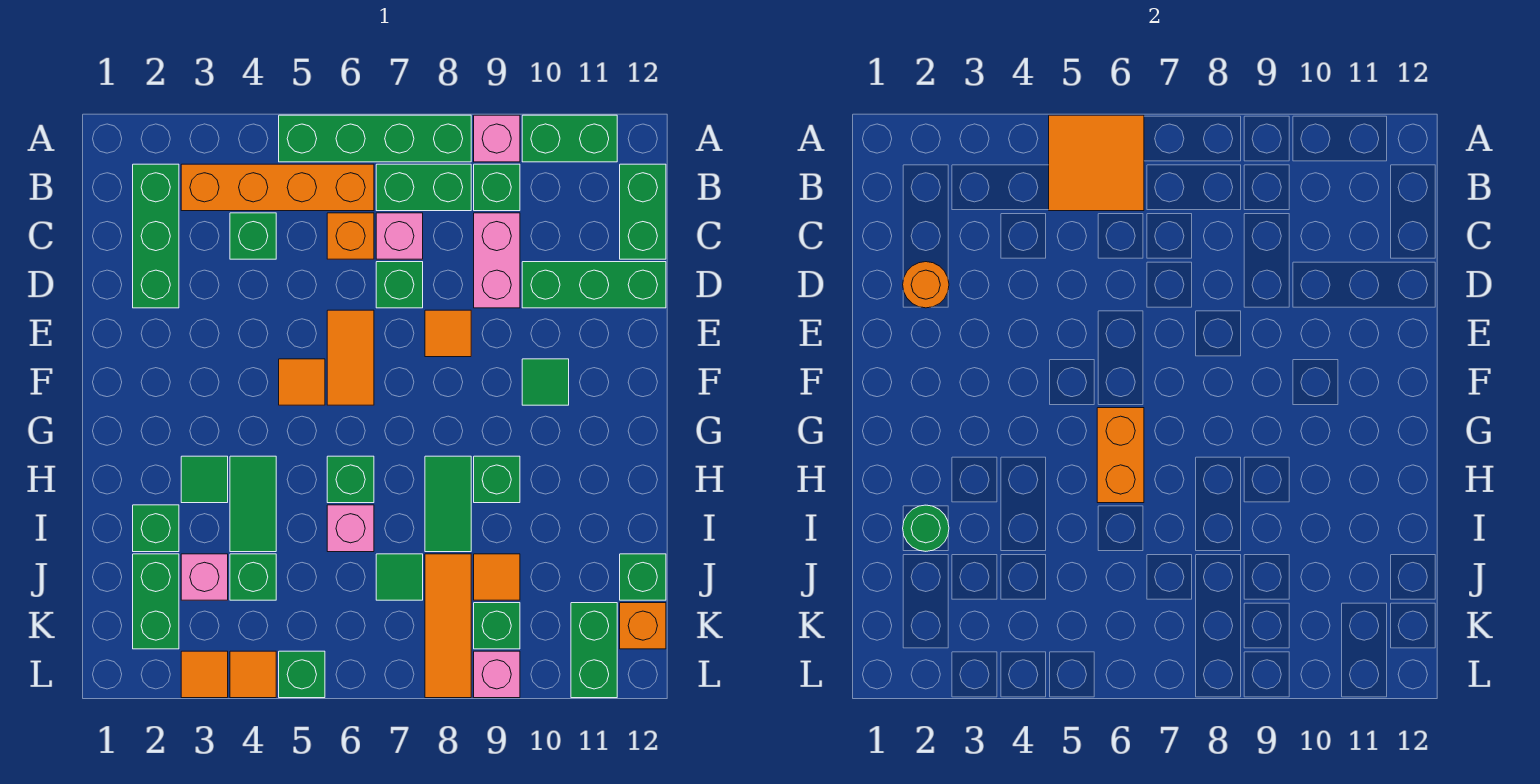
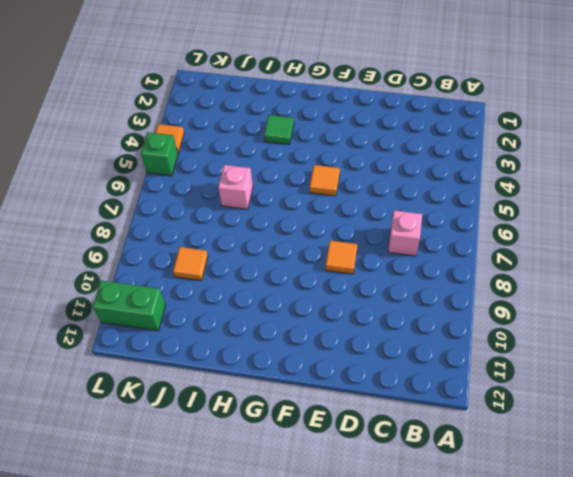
none -> green brick A5:A8 level 1
none -> pink brick A9 level 1
none -> green brick A10:A11 level 1
none -> green brick B2:D2 level 1

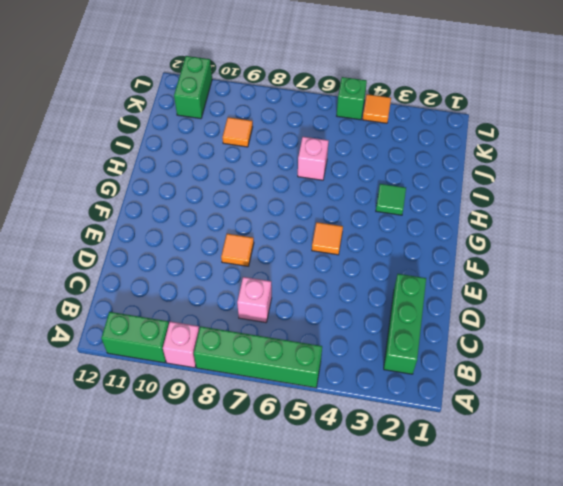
none -> orange brick B3:B6 level 1
none -> green brick B7:B8 level 1
none -> green brick B9 level 1
none -> green brick B12:C12 level 1

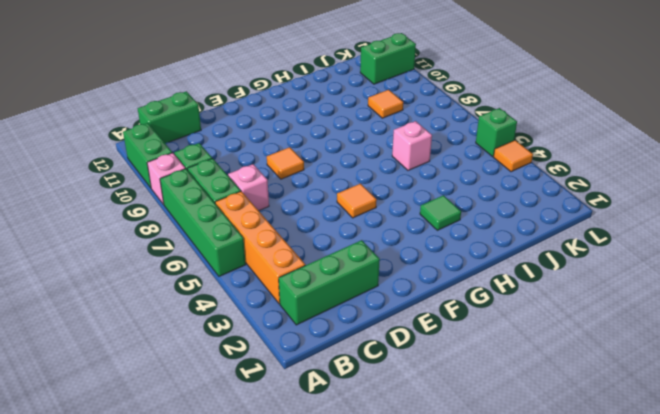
none -> green brick C4 level 1
none -> orange brick C6 level 1
none -> pink brick C9:D9 level 1
none -> green brick D7 level 1

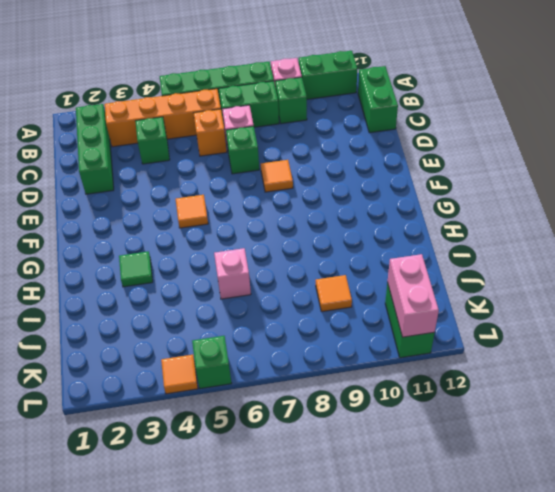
pink brick K11:L11 level 2 -> pink brick C9:D9 level 1
none -> green brick D10:D12 level 1
none -> orange tile E6:F6 level 1
none -> green tile F10 level 1
none -> green tile H4:I4 level 1

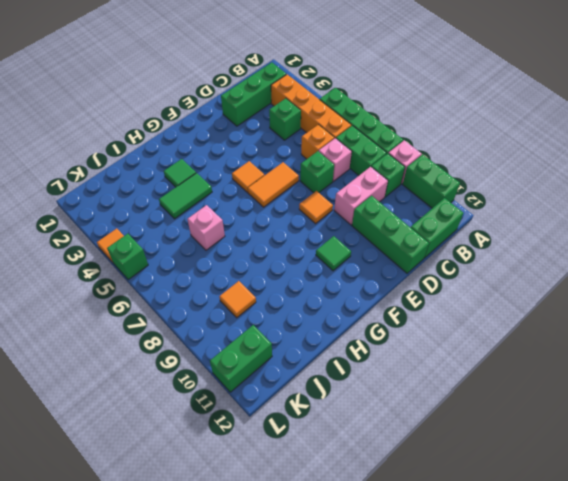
none -> green brick H6 level 1
none -> green tile H8:I8 level 1
none -> green brick H9 level 1
none -> green brick I2 level 1

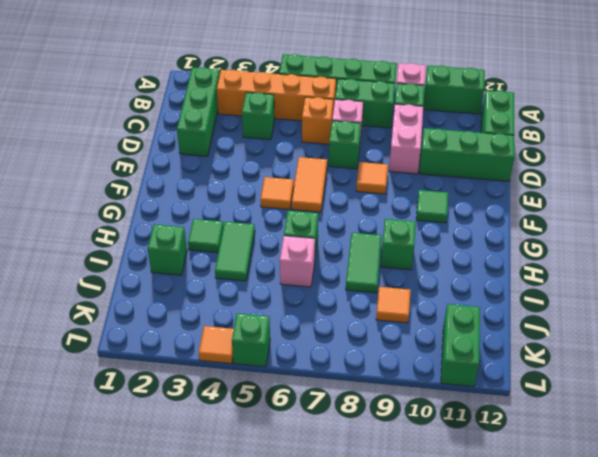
none -> green brick J2:K2 level 1
none -> pink brick J3 level 1
none -> green brick J4 level 1
none -> green tile J7 level 1

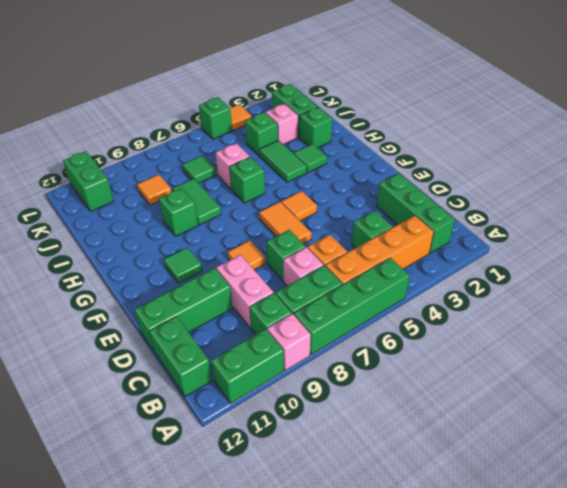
none -> orange tile J8:L8 level 1
none -> green brick J12 level 1
none -> green brick K9 level 1
none -> orange brick K12 level 1

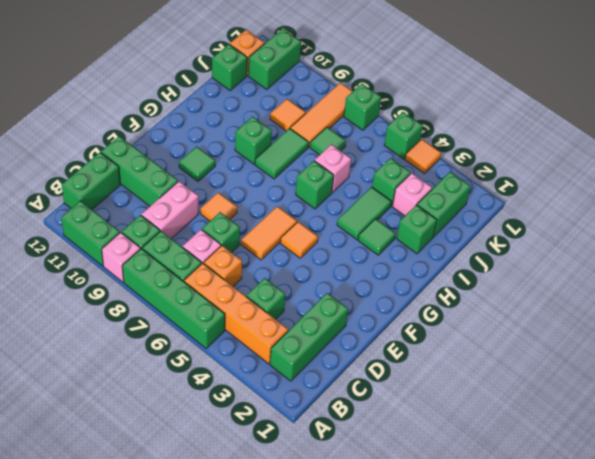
green brick L7 level 1 -> green brick K9 level 1
none -> orange tile L3 level 1
none -> pink brick L9 level 1
none -> orange tile A5:B6 level 2
none -> orange round brick D2 level 2

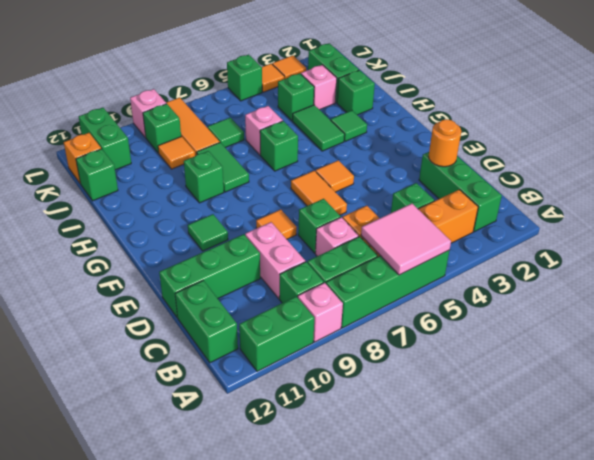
pink tile A5:B6 level 2 -> orange tile A5:B6 level 2
none -> orange brick G6:H6 level 2
none -> green round brick I2 level 2

